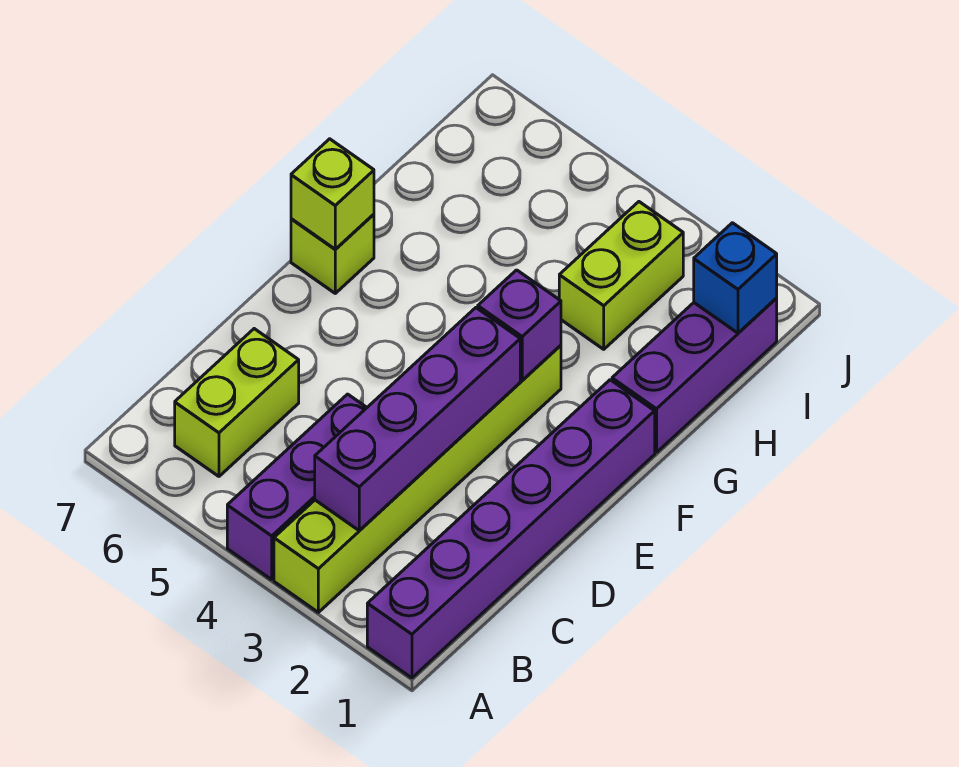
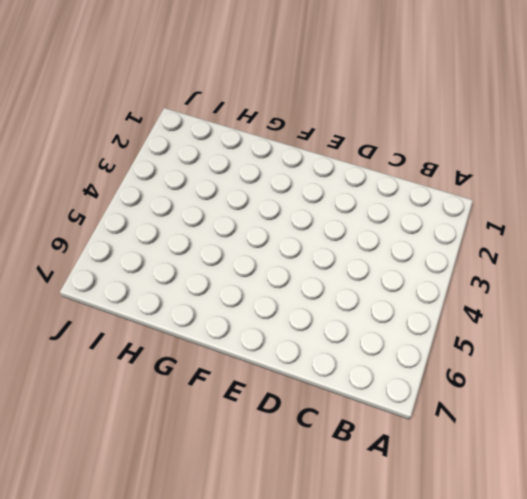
none -> purple brick A1:F1 level 1
none -> lime brick A3:F3 level 1

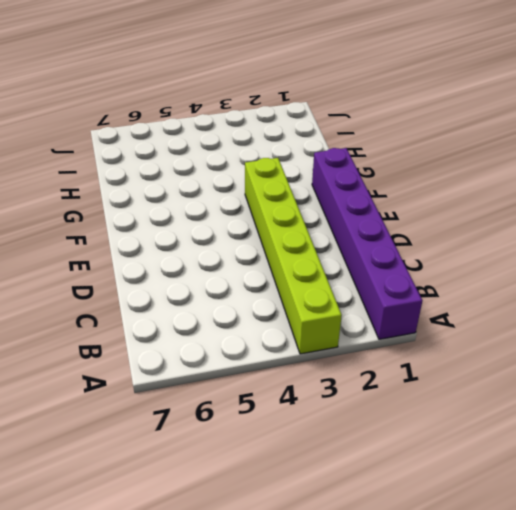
none -> purple brick A4:C4 level 1
none -> lime brick B6:C6 level 1

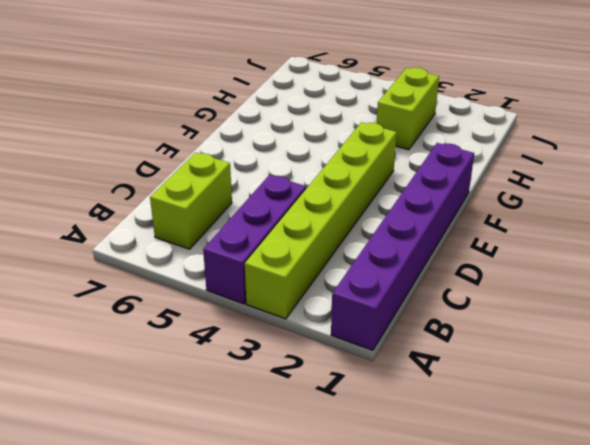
none -> lime brick F7 level 1
none -> purple brick G1:I1 level 1

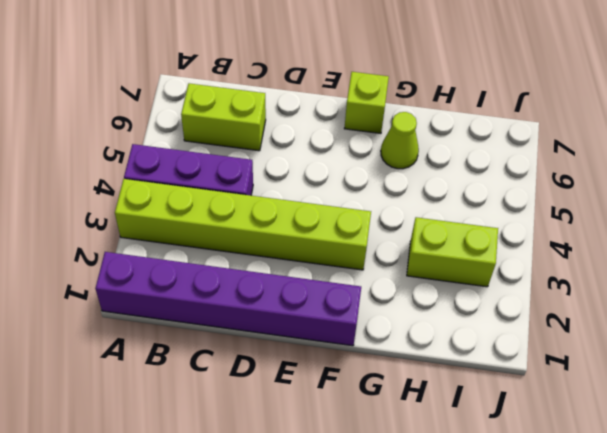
lime cone G6 level 1 -> none
none -> purple brick G1:I1 level 1
none -> purple brick B3:E3 level 2

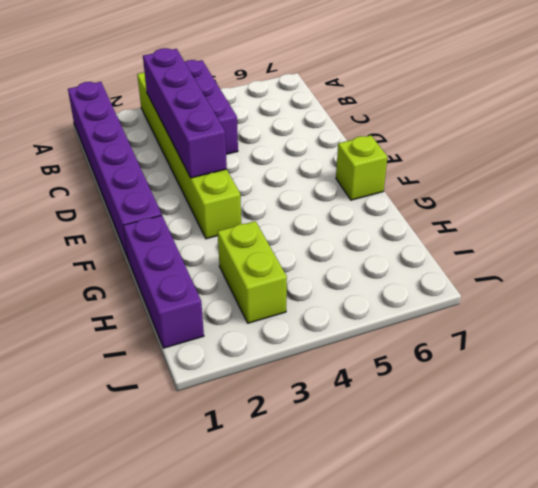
none -> lime brick B6:C6 level 1
none -> purple brick F3 level 2

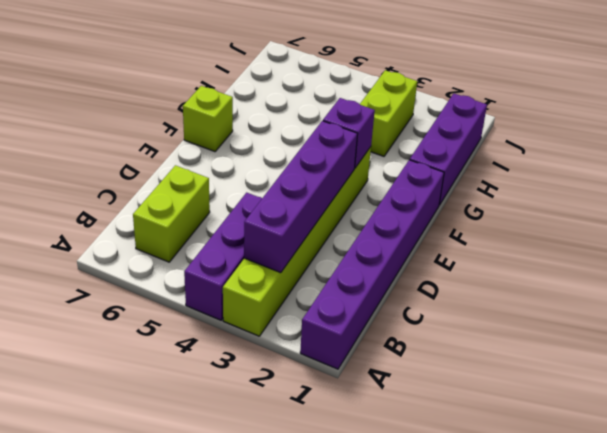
none -> lime brick F7 level 2
none -> blue brick I1 level 2

